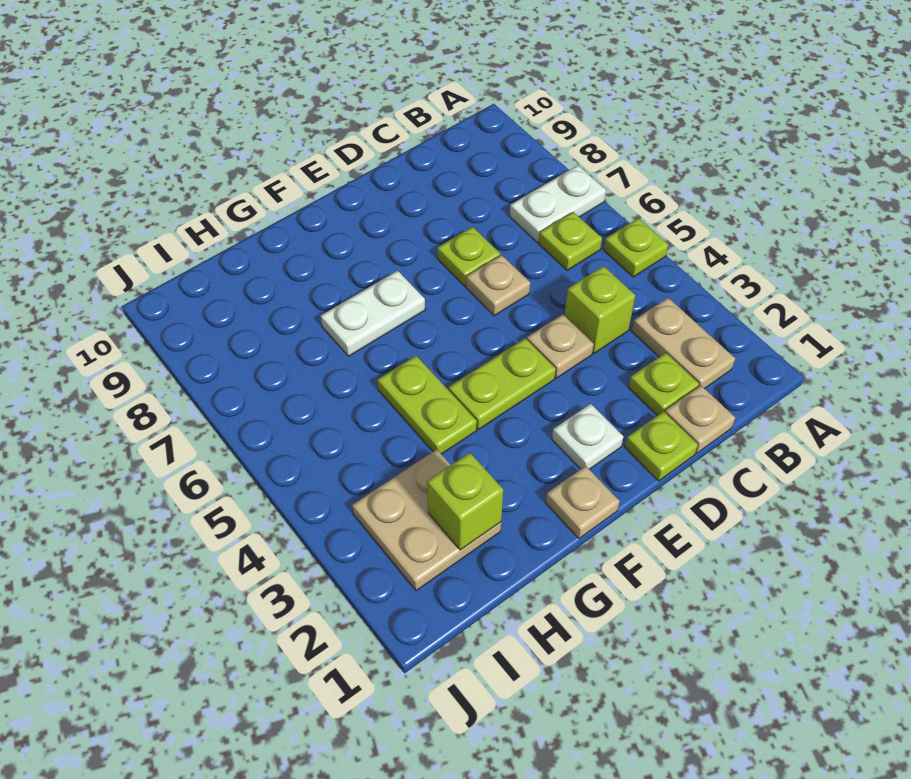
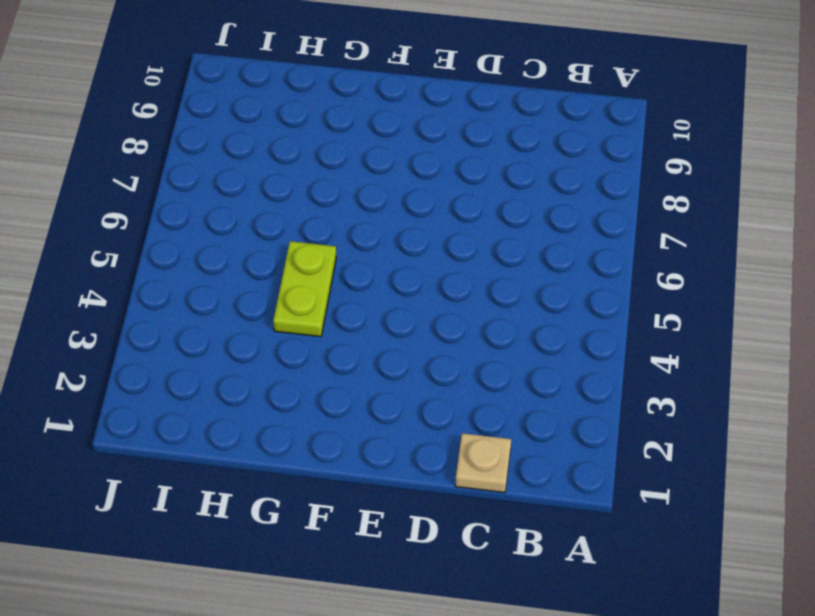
none -> lime plate A5 level 1
none -> white plate A7:B7 level 1
none -> tan plate B2:B3 level 1

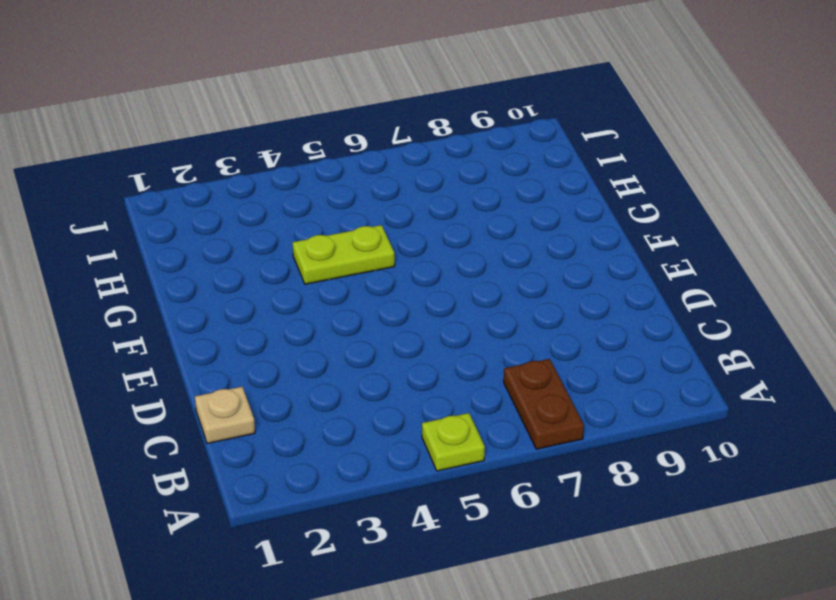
brown plate A7:B7 level 1 -> white plate A7:B7 level 1
none -> tan plate B2:B3 level 1
none -> lime plate B6 level 1
none -> lime plate C2 level 1

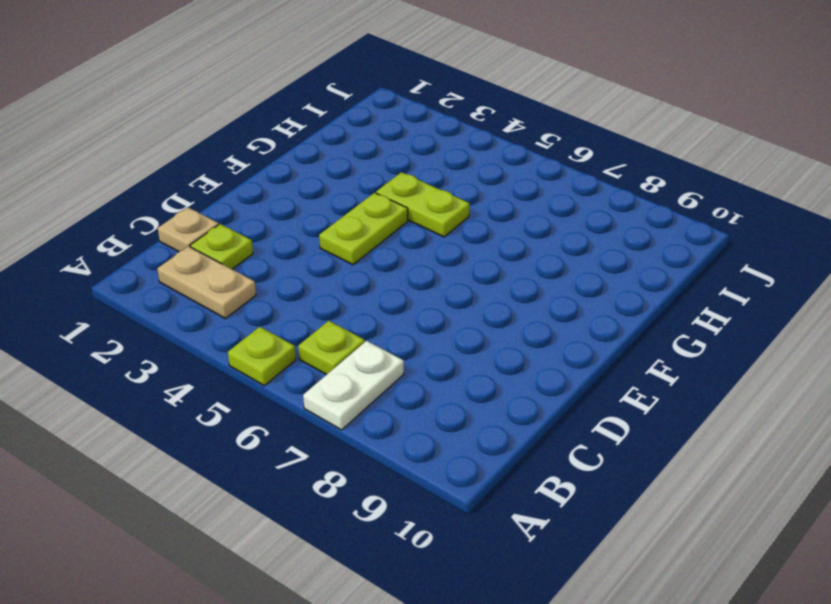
none -> lime brick C4 level 1
none -> lime plate D1 level 1
none -> tan plate D4 level 1

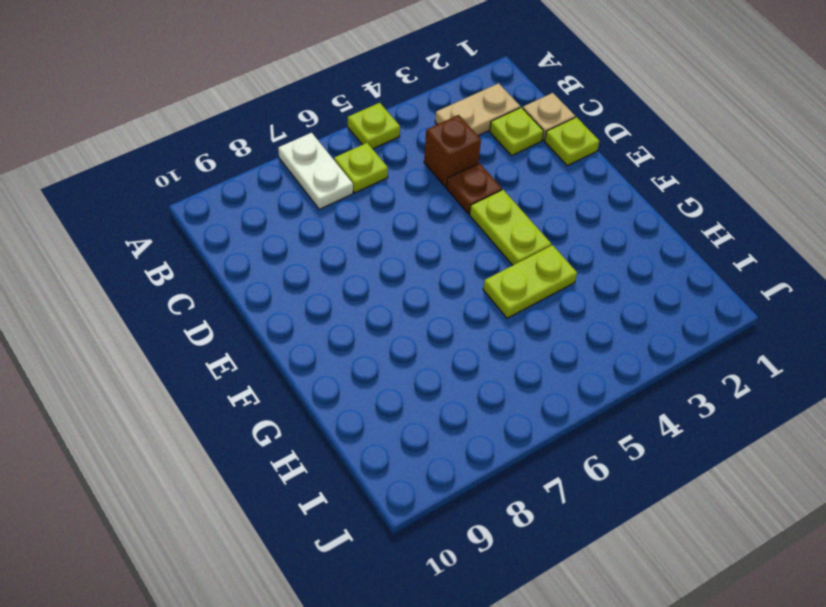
brown brick C4 level 1 -> lime brick C4 level 1
brown plate D4 level 1 -> tan plate D4 level 1
none -> tan plate D6 level 1
none -> lime plate D7 level 1
none -> white plate E2 level 1

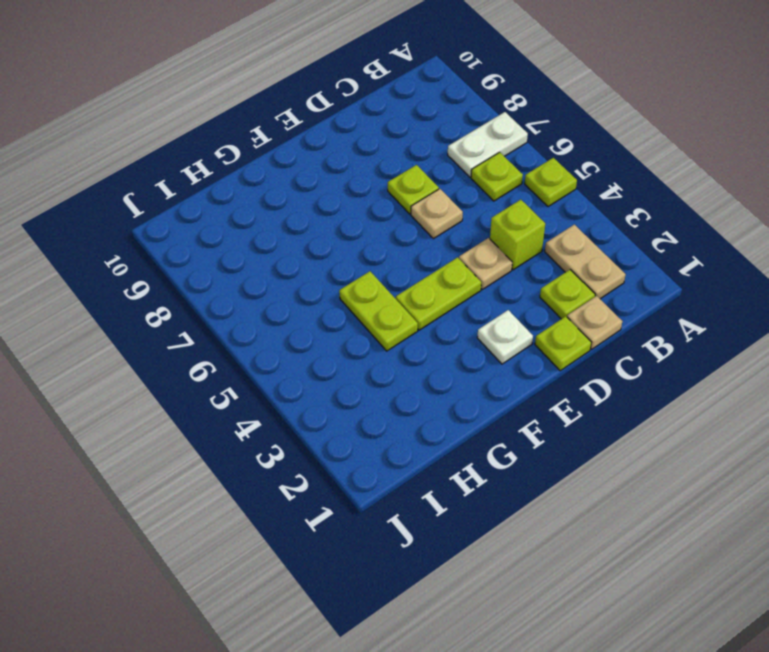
none -> tan plate F1 level 1
none -> white plate F7:G7 level 1
none -> tan plate H2:I3 level 1

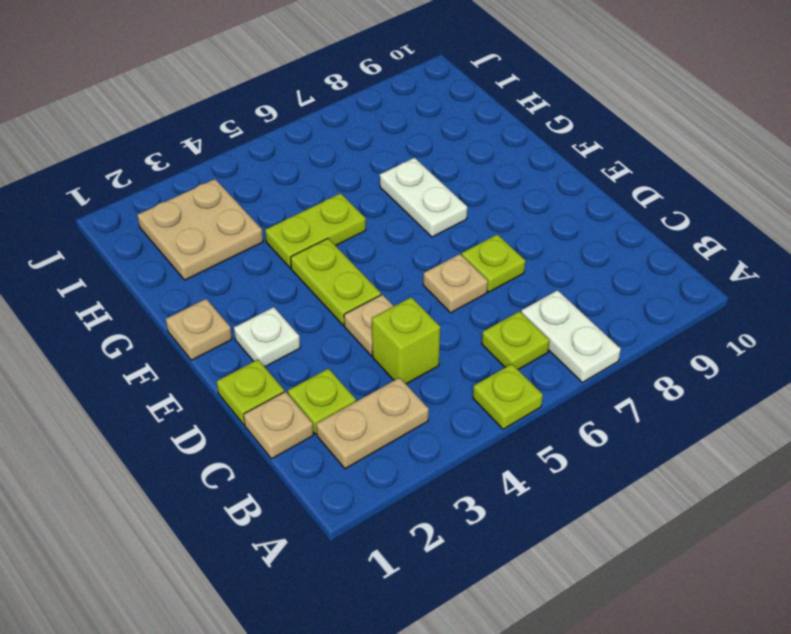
none -> lime brick H2 level 2

